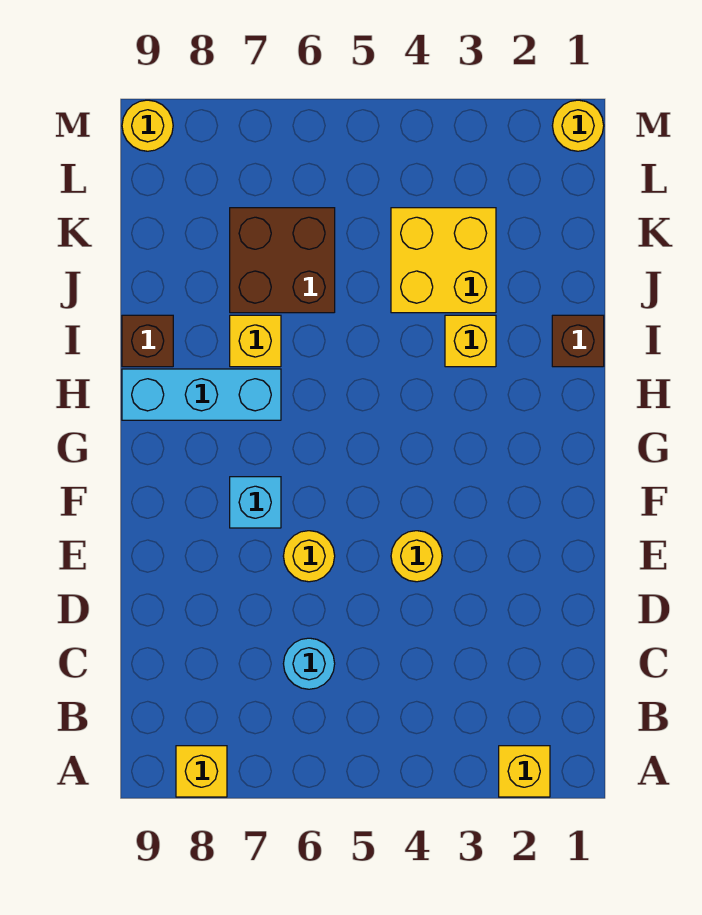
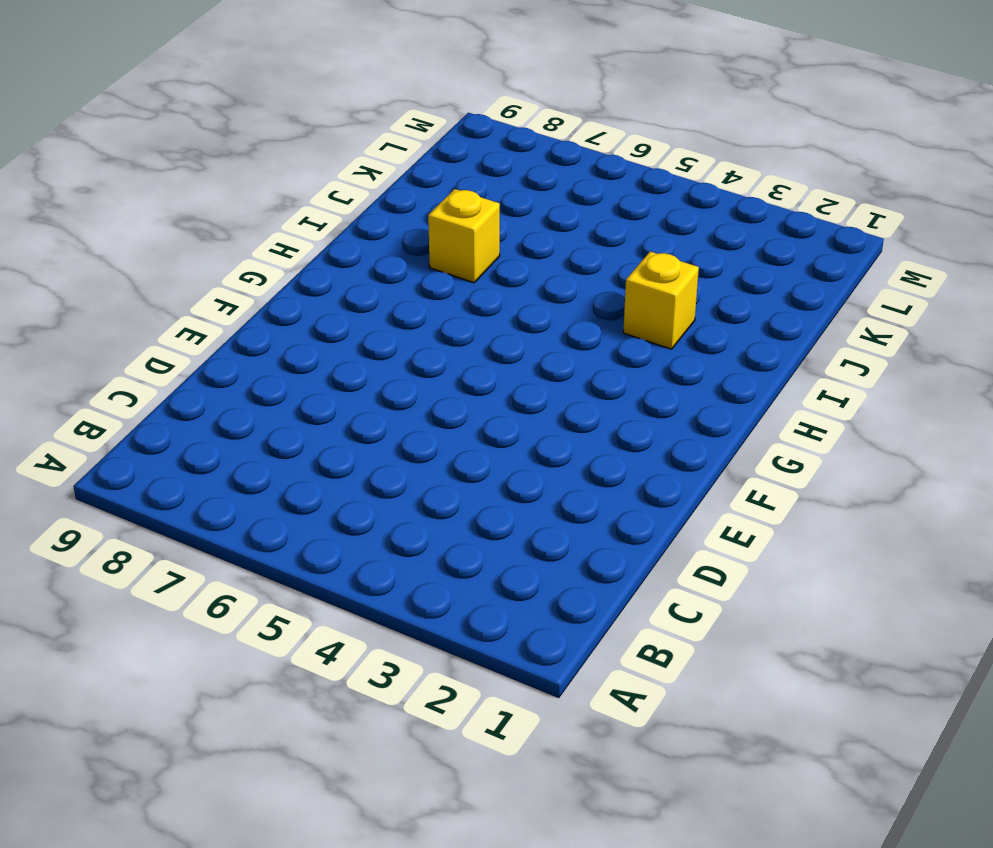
none -> yellow brick A2 level 1
none -> yellow brick A8 level 1
none -> cyan round brick C6 level 1

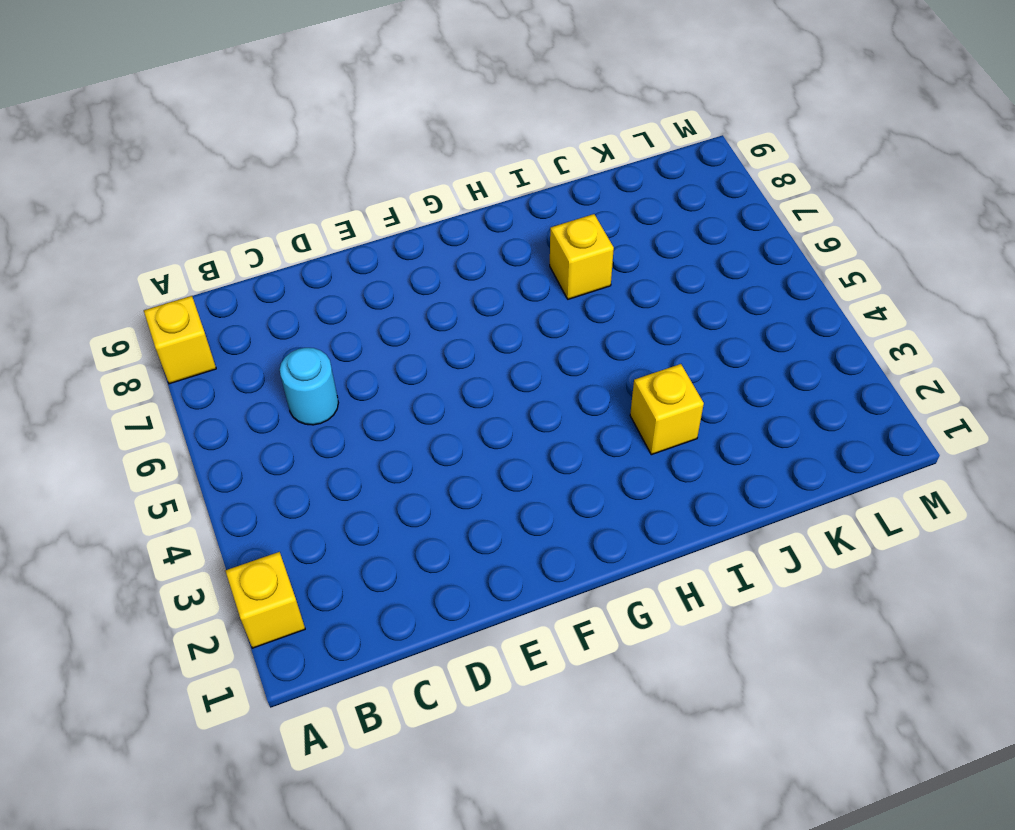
none -> yellow round brick E4 level 1
none -> yellow round brick E6 level 1
none -> cyan brick F7 level 1

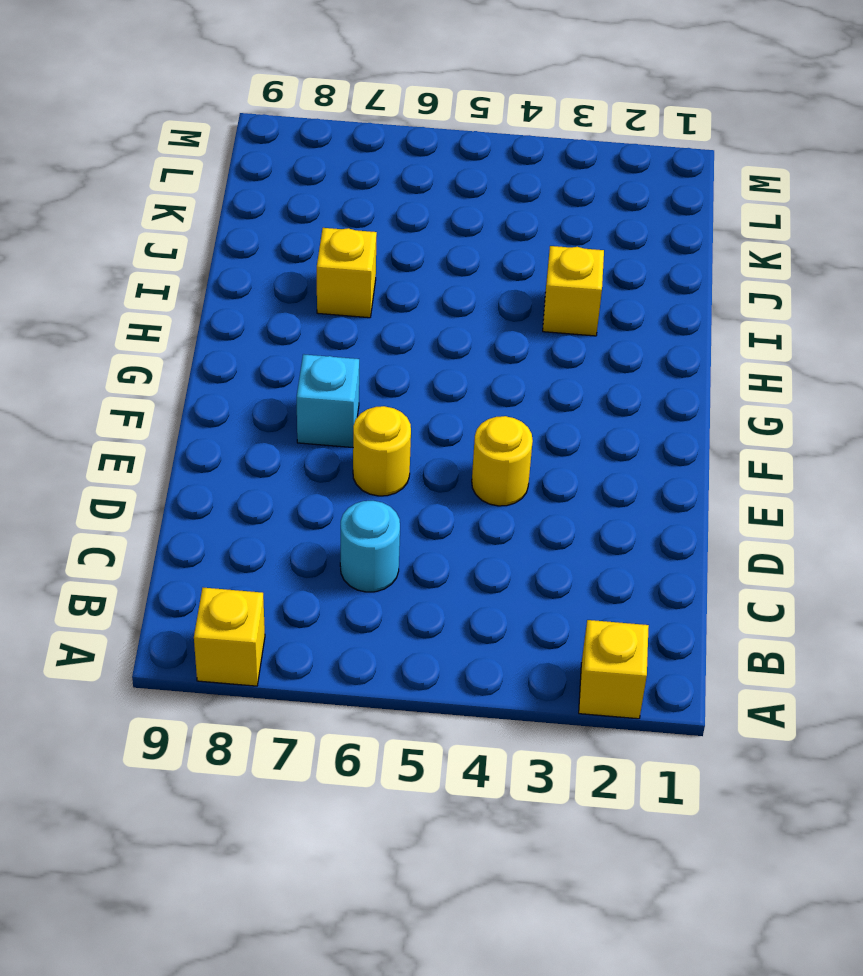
none -> cyan brick H7:H9 level 1
none -> brown brick I1 level 1
none -> brown brick I9 level 1

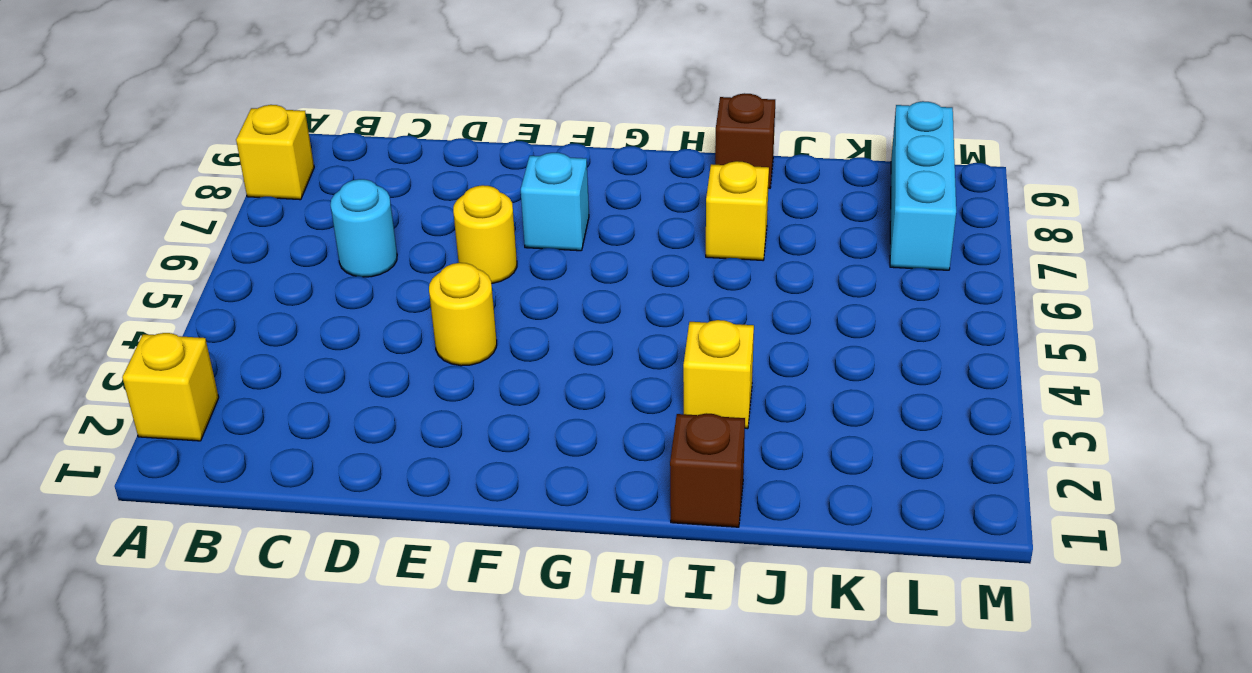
cyan brick L7:L9 level 1 -> cyan brick H7:H9 level 1
none -> yellow brick J3:K4 level 1
none -> brown brick J6:K7 level 1
none -> yellow round brick M1 level 1

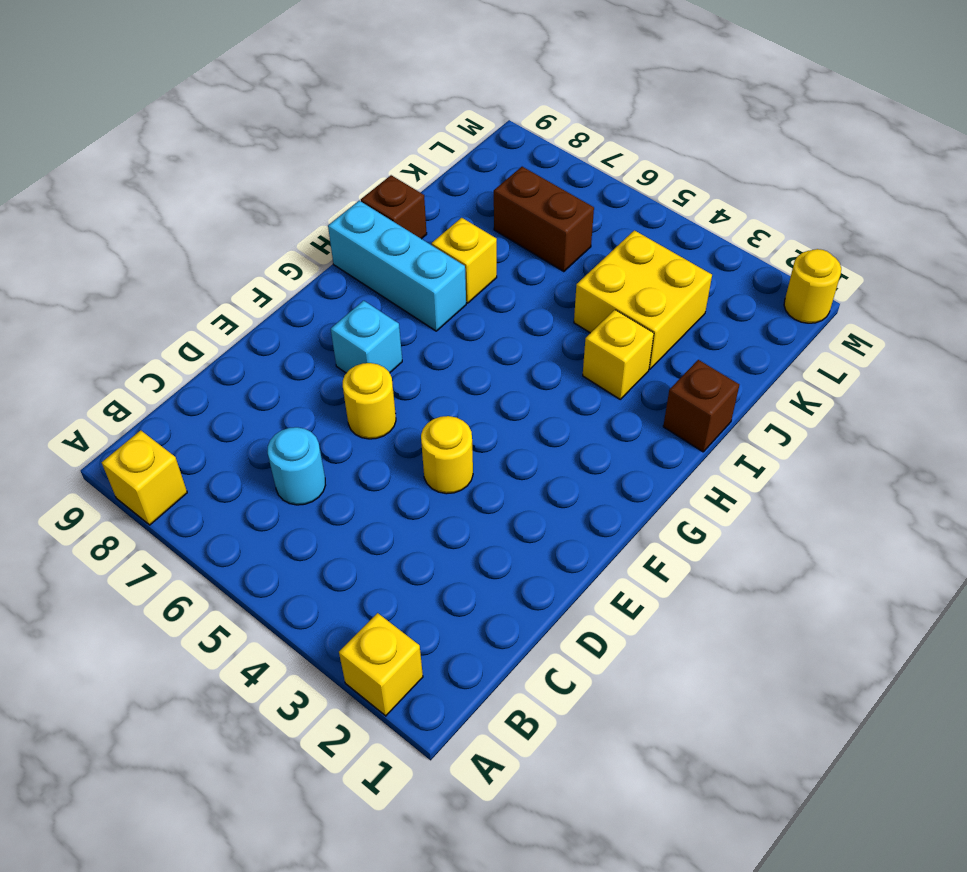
brown brick K6:K7 level 1 -> brown brick J6:K7 level 1
none -> yellow round brick M9 level 1

